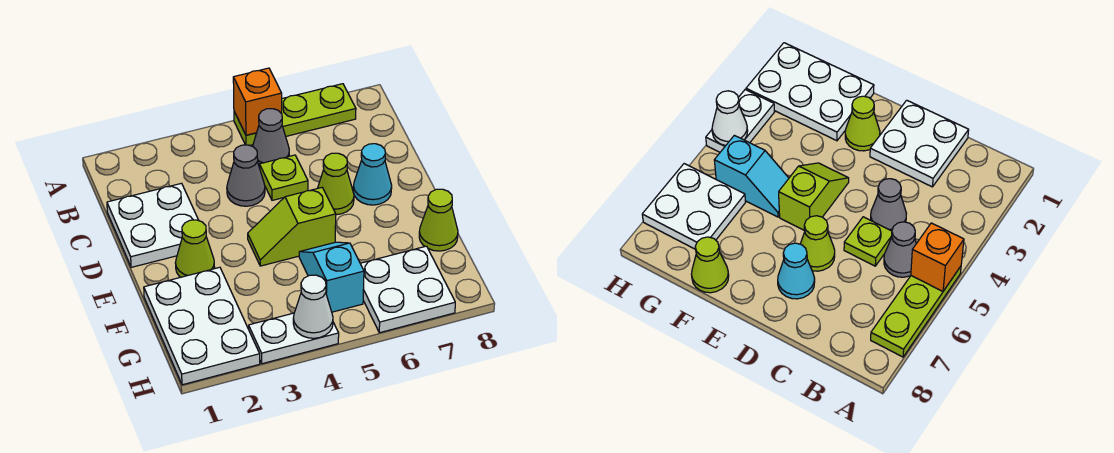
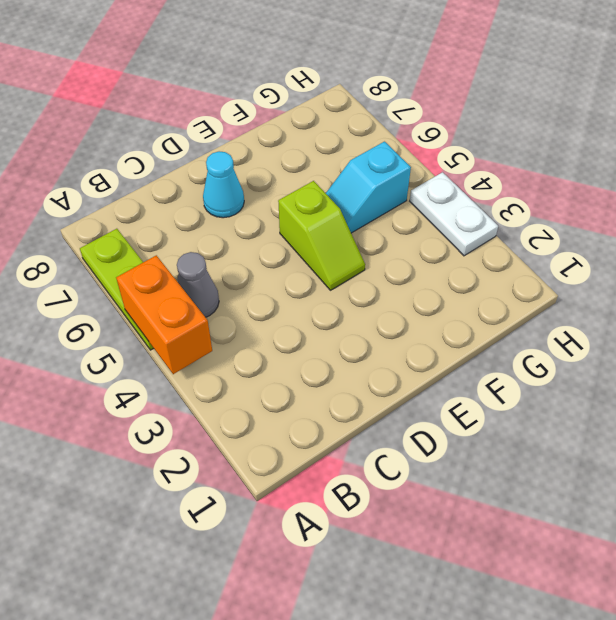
orange brick A4:A5 level 2 -> orange brick A5 level 2
none -> white plate C1:D2 level 1
none -> grey cone C4 level 1
none -> lime plate C5 level 1

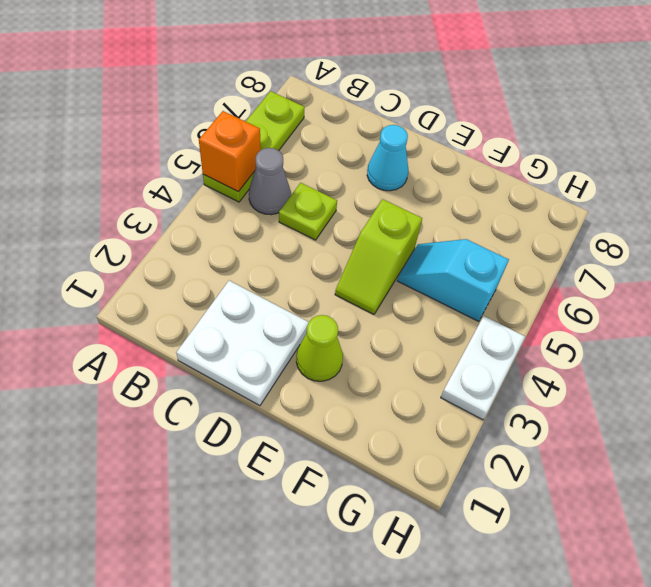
none -> grey cone C4 level 1
none -> lime cone D6 level 1
none -> white plate F1:H2 level 1

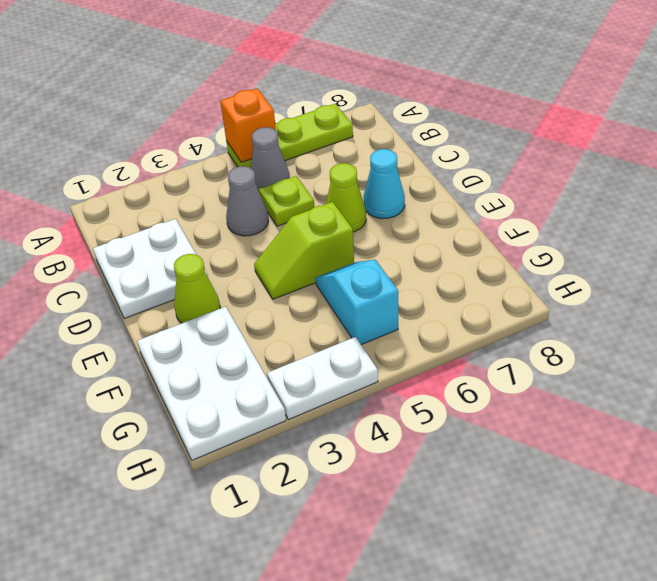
none -> lime cone F8 level 1
none -> white plate G6:H7 level 1
none -> white cone H4 level 2

